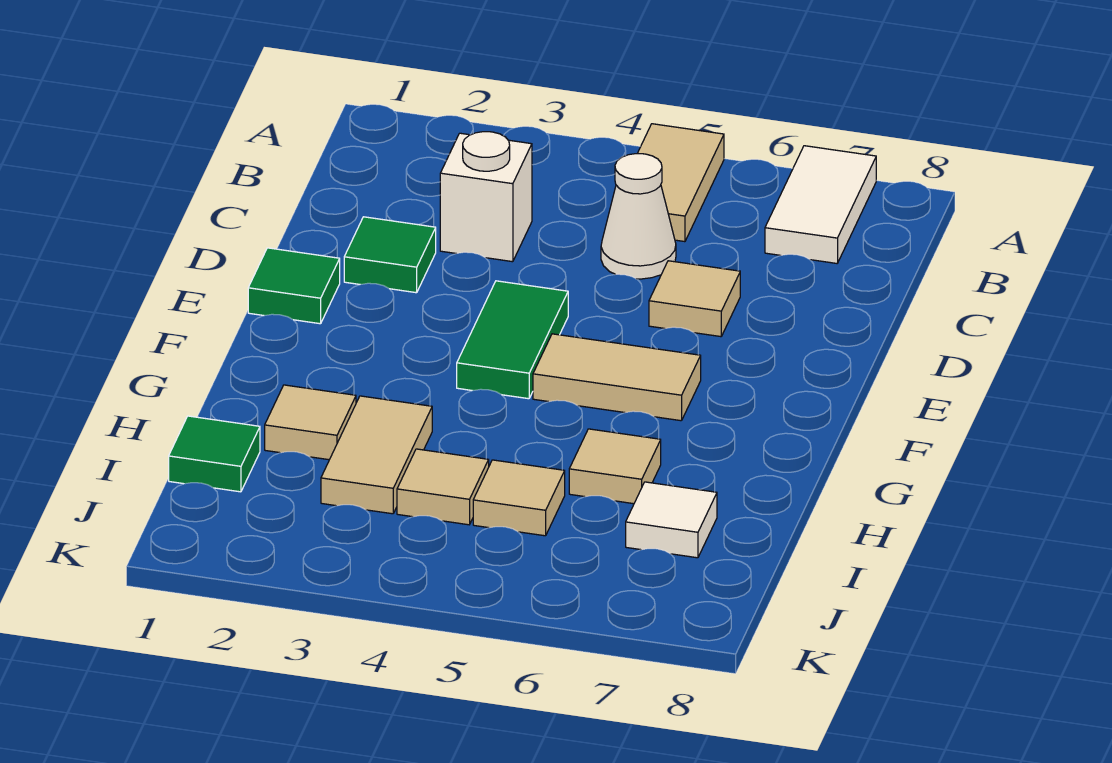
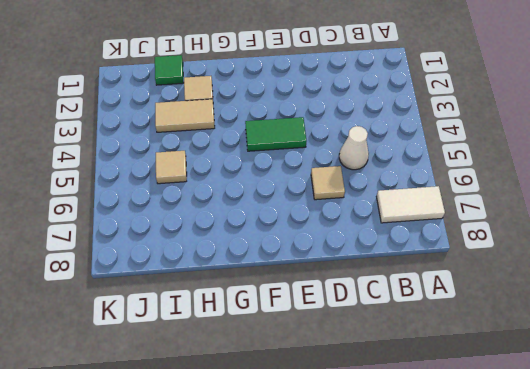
none -> tan tile A5:B5 level 1
none -> white brick C3 level 1
none -> green tile D2 level 1

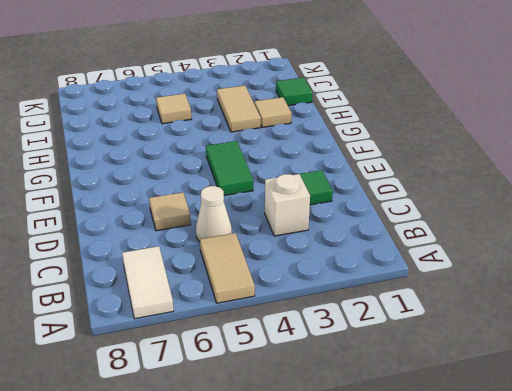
none -> green tile E1 level 1
none -> tan tile F5:F6 level 1
none -> tan tile H6 level 1

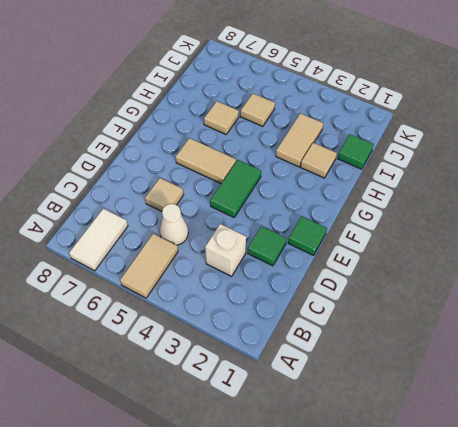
none -> tan tile I4 level 1
none -> white tile I7 level 1

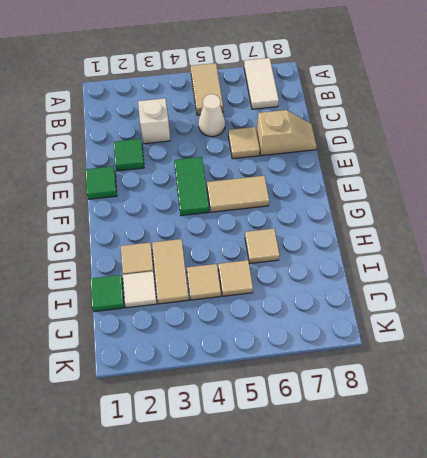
tan slope D7:D8 level 1 top 7 -> none
white tile I2 level 1 -> white tile I7 level 1

